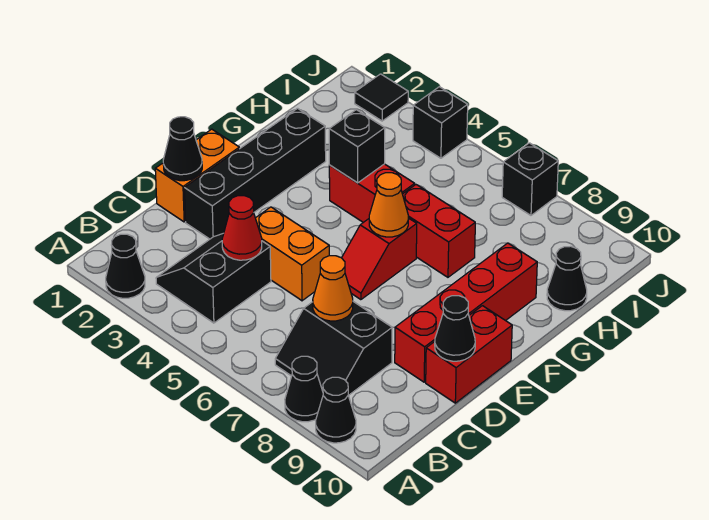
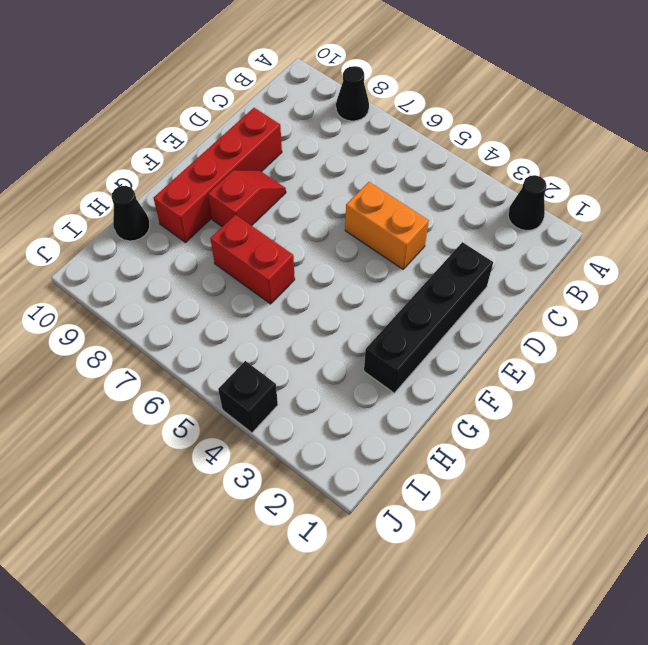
red slope E8:F8 level 1 top F -> red slope E6:F6 level 1 top F
none -> black cone A9 level 1
none -> black slope B3:C4 level 1 top 4
none -> black slope B7:C8 level 1 top C

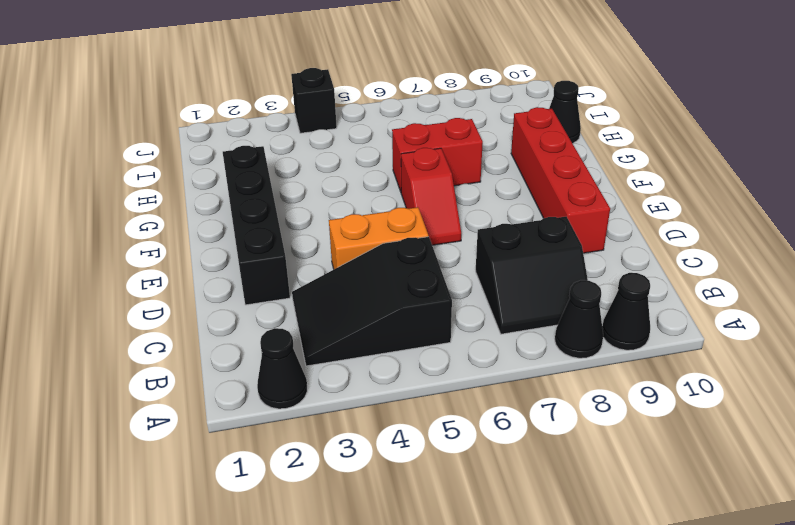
black slope B3:C5 level 1 top 5 -> black slope B3:C4 level 1 top 4
none -> orange brick D1:E1 level 1
none -> red brick D10:E10 level 1
none -> red brick G4:G5 level 1

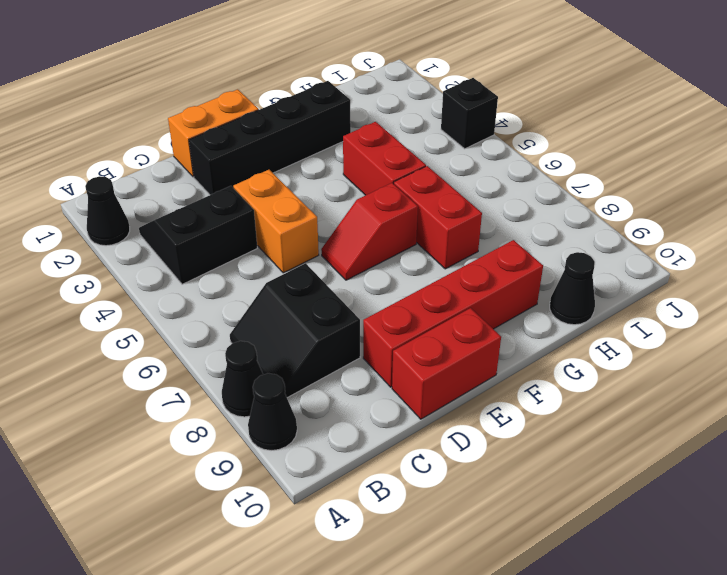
none -> black tile J2 level 1
none -> black brick J7 level 1
none -> red cone C4 level 2

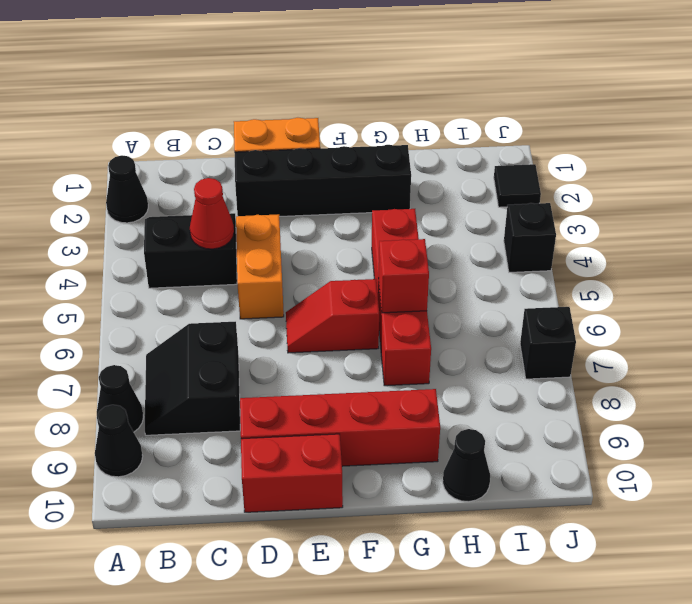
red brick G6 level 2 -> none
none -> orange cone C7 level 2
none -> black cone D1 level 2
none -> black cone D10 level 2

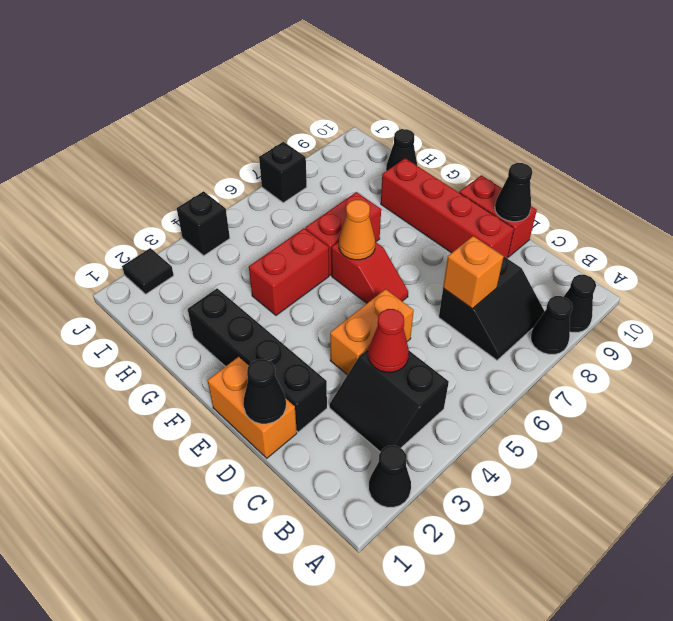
orange brick C7 level 2 -> orange cone C7 level 2
none -> black brick G4 level 2

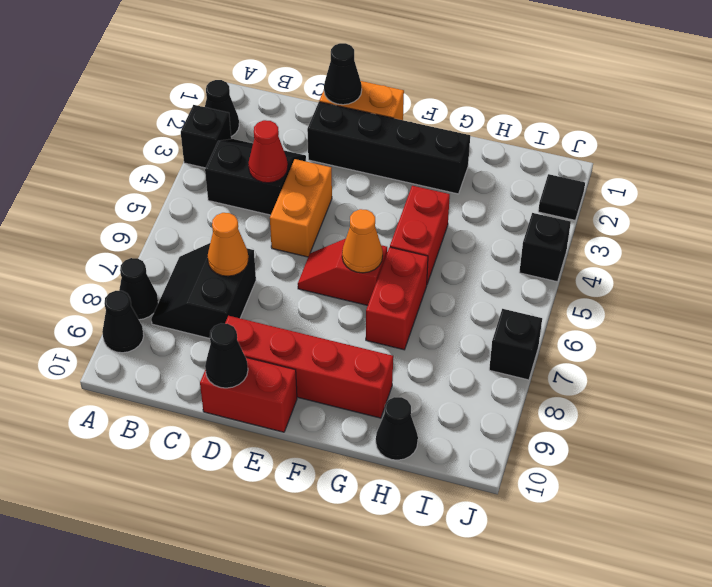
black brick A3 level 1 -> black brick G4 level 2

